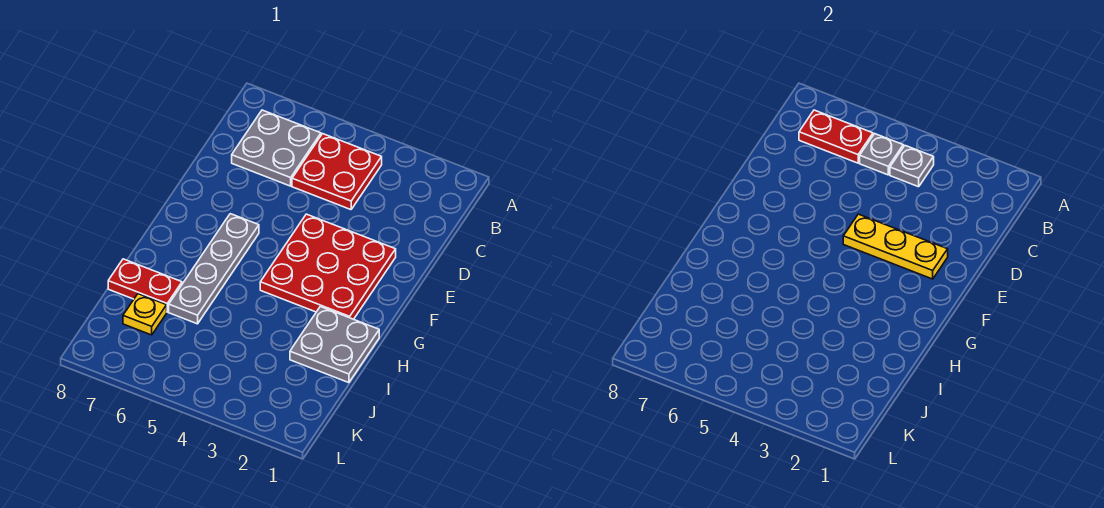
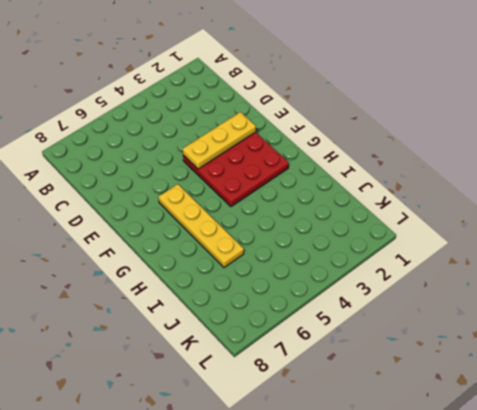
yellow plate F6:I6 level 1 -> grey plate F6:I6 level 1
none -> red plate B4:C5 level 1
none -> grey plate B6:C7 level 1

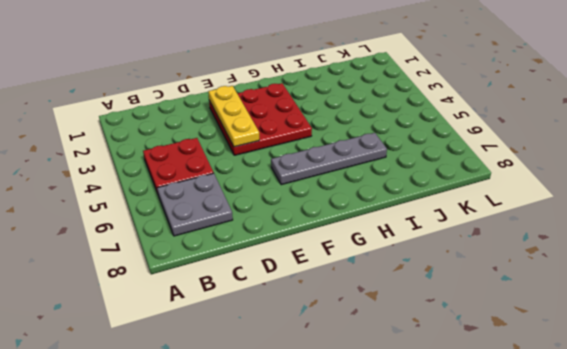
none -> grey plate H1:I2 level 1
none -> red plate I7:I8 level 1

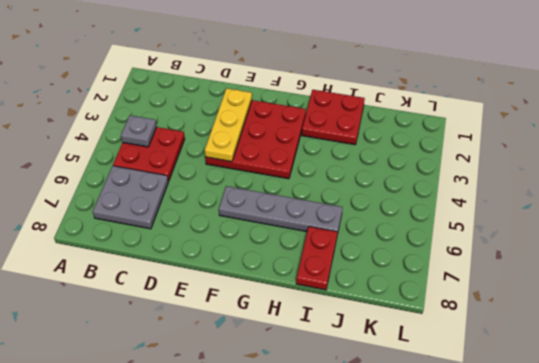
red plate H1:I2 level 1 -> grey plate H1:I2 level 1
none -> yellow plate J7 level 1
none -> grey plate B5 level 2

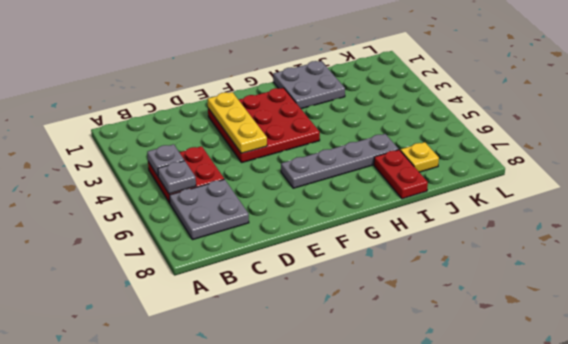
none -> red plate B6:B7 level 2

